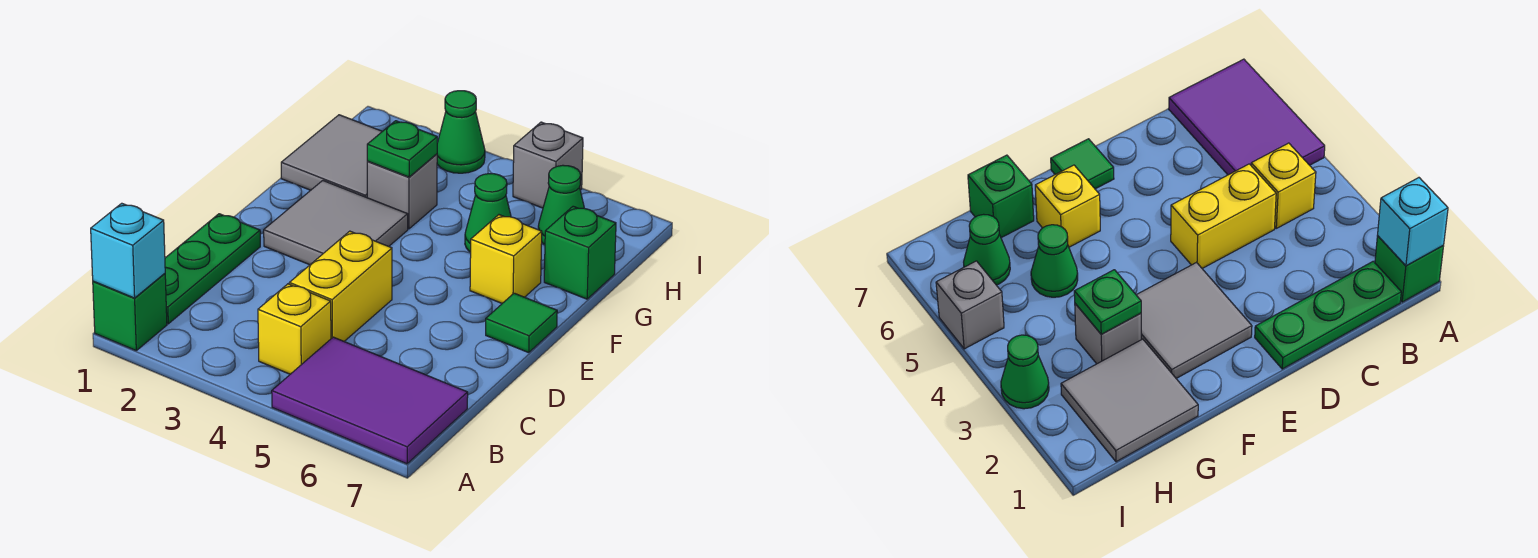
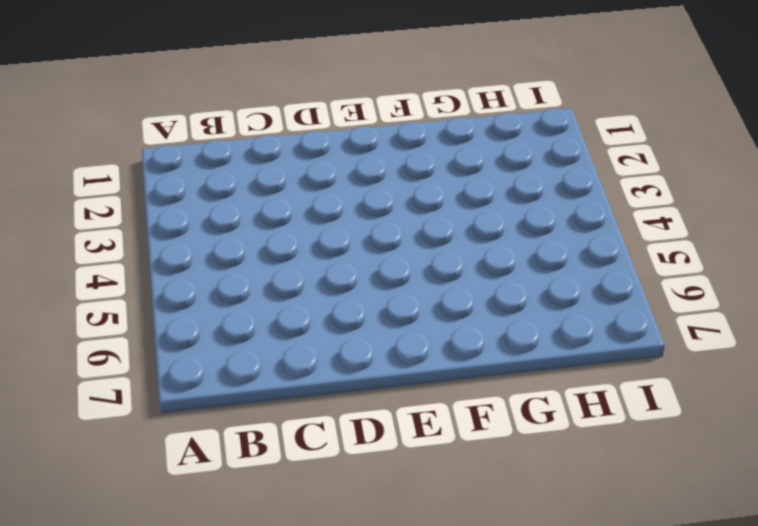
none -> green brick A1 level 1
none -> purple tile A5:B7 level 1
none -> green plate B1:D1 level 1

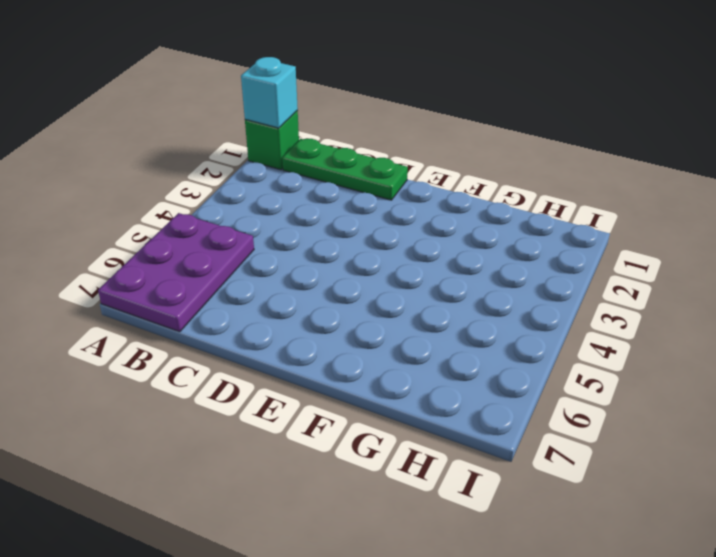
purple plate A5:B7 level 1 -> purple tile A5:B7 level 1
none -> yellow brick B4 level 1
none -> yellow brick C4:D4 level 1
none -> grey tile E2:F3 level 1

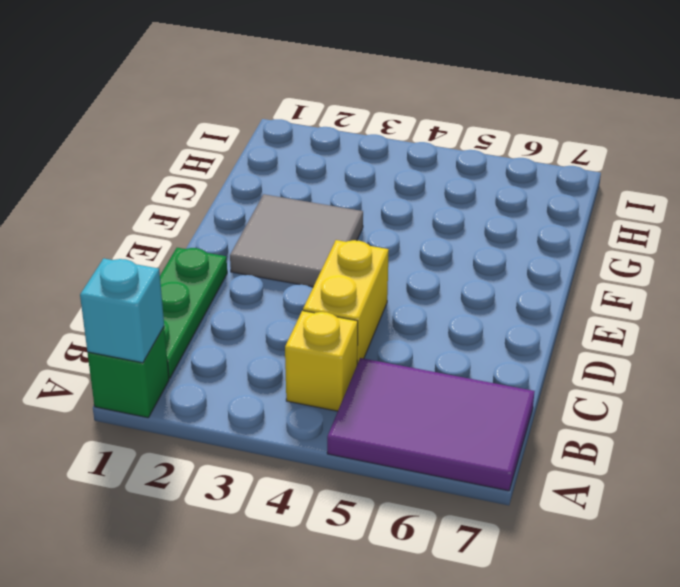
none -> green tile E7 level 1
none -> yellow brick F6 level 1
none -> grey tile G1:H2 level 1

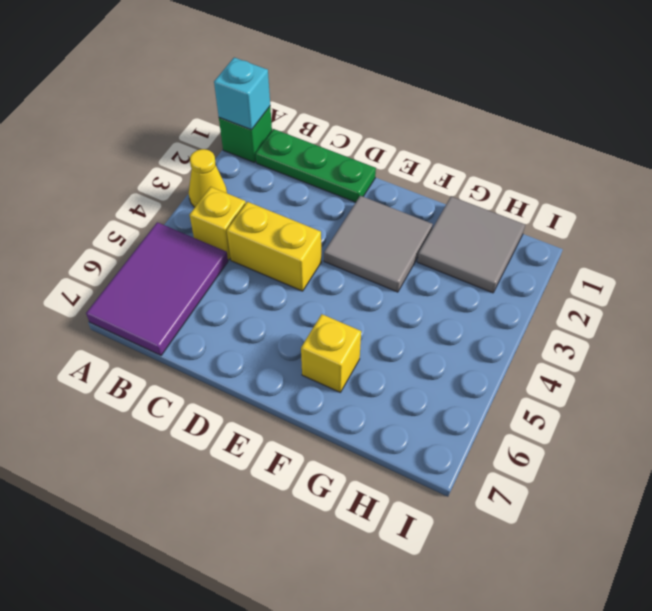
yellow cone A3 level 1 -> none
none -> green tile E7 level 1
none -> grey brick G3 level 1
none -> green cone G5 level 1

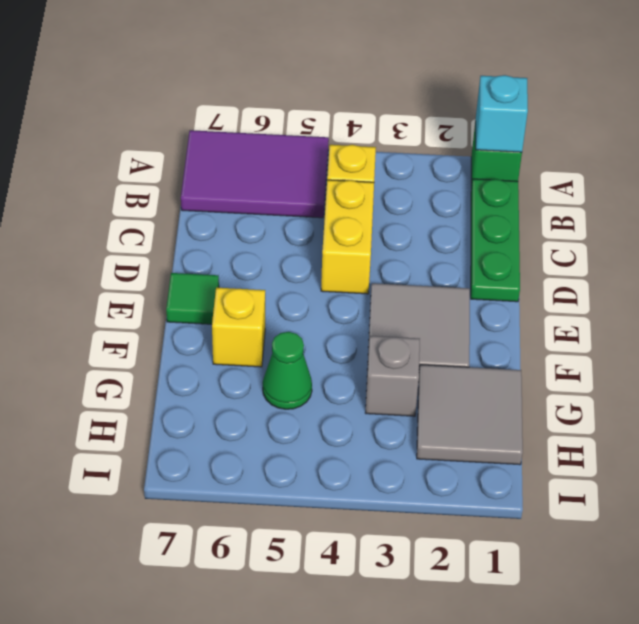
none -> green brick G7 level 1
none -> green cone H6 level 1
none -> green cone I3 level 1

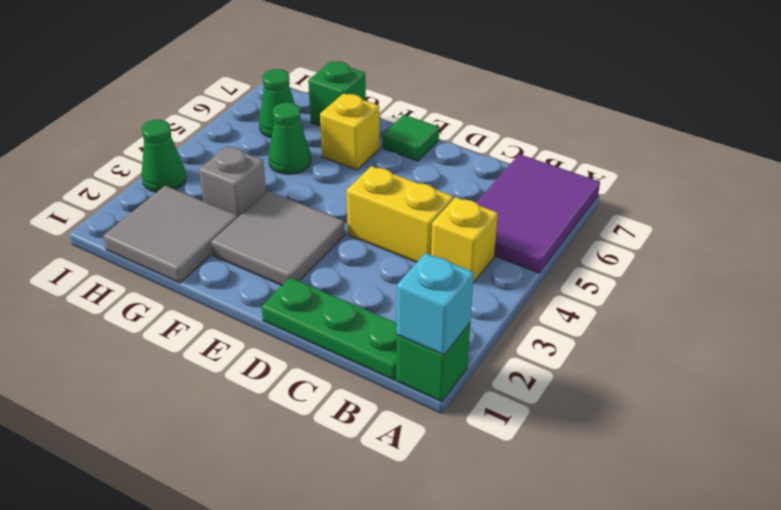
none -> grey brick I5 level 1
none -> green plate G3 level 2

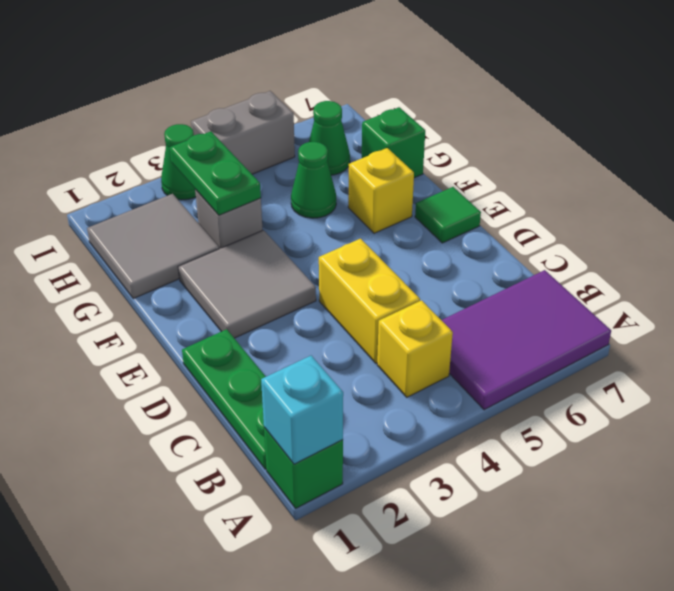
green plate G3:H3 level 2 -> green plate G3 level 2
grey brick I4:I5 level 1 -> grey brick I5 level 1

